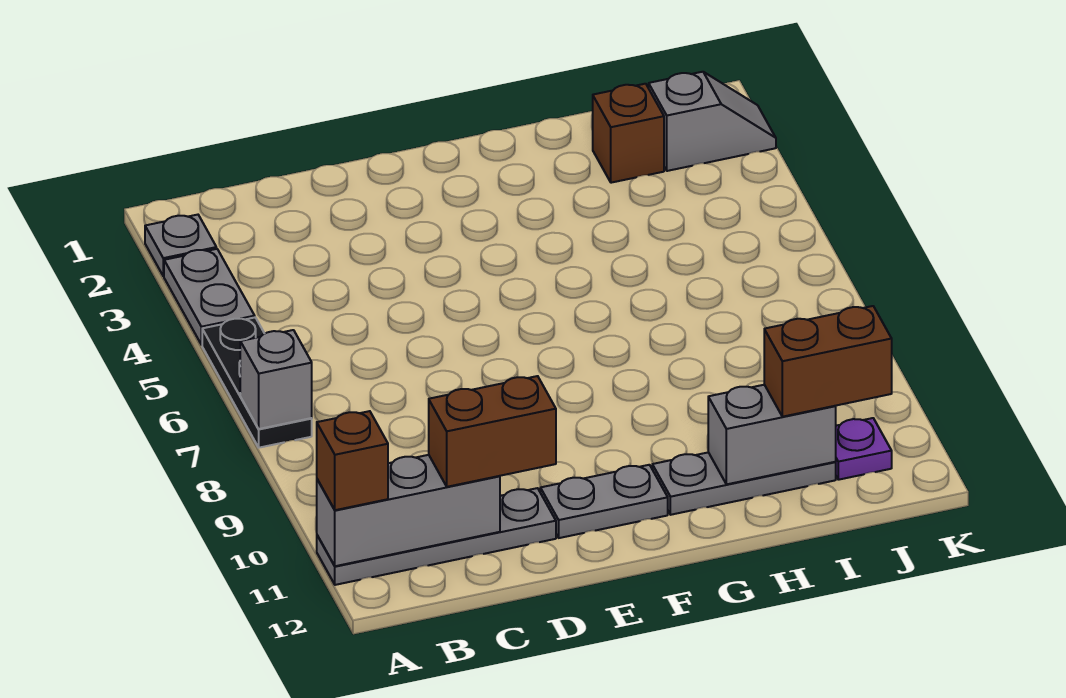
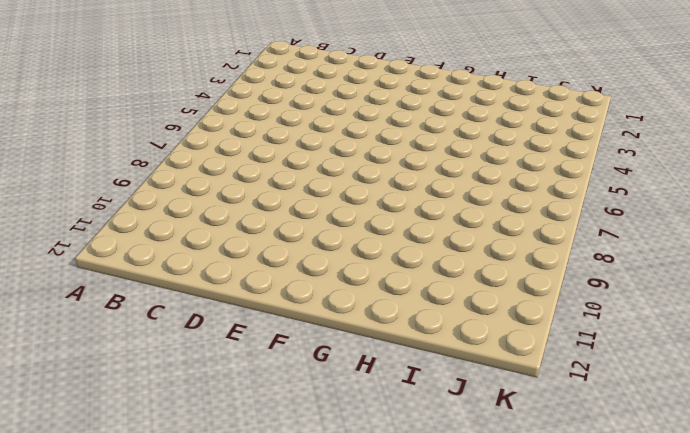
none -> grey plate A2 level 1
none -> grey plate A3:A4 level 1
none -> black plate A5:A7 level 1

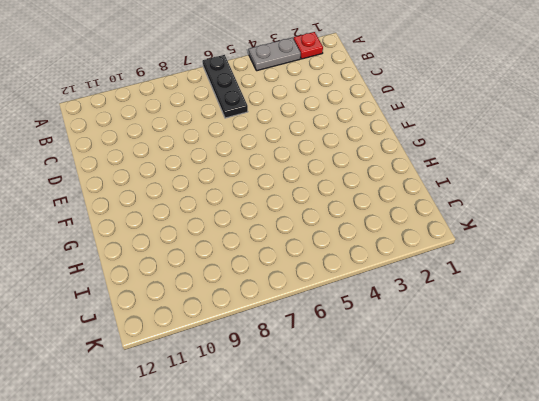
red plate A2 level 1 -> grey plate A2 level 1
black plate A6:C6 level 1 -> black plate A5:A7 level 1
none -> grey plate A11:D11 level 1
none -> grey plate E11:F11 level 1
none -> grey plate G11:I11 level 1

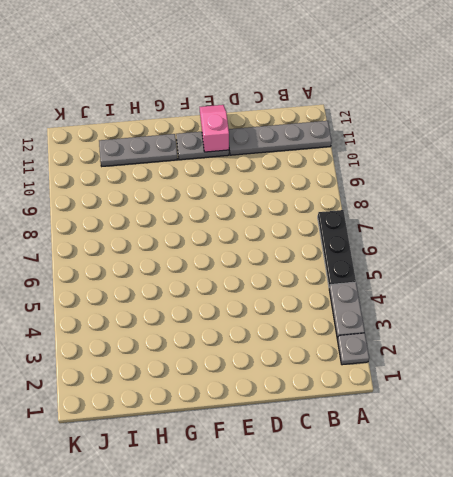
pink slope E11:E12 level 2 top 11 -> none
none -> brown brick I2 level 1
none -> grey slope J2:K2 level 1 top J
none -> purple plate J11 level 1

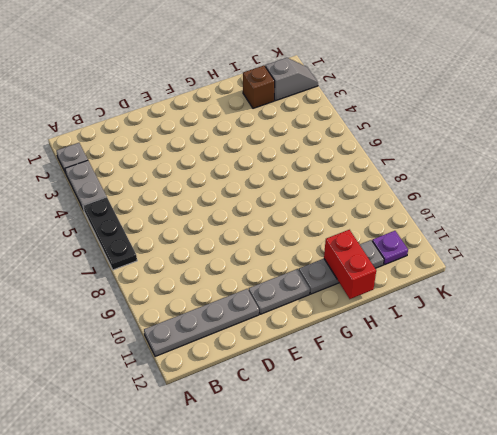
red brick H11:H12 level 2 -> grey brick H11:I11 level 2
none -> grey brick A7 level 2
none -> grey brick A11:C11 level 2
none -> brown brick A11 level 3

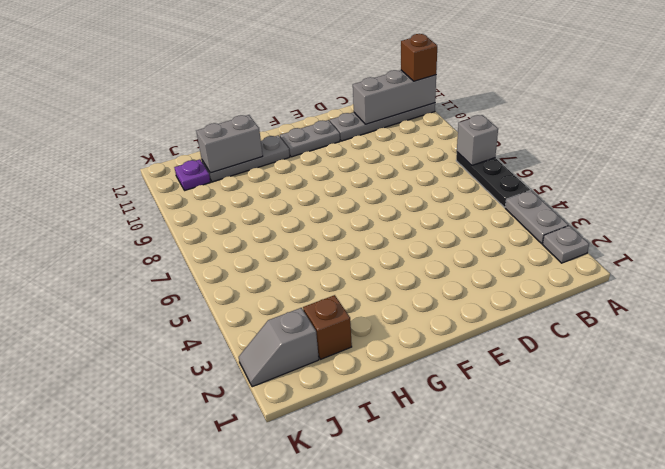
none -> brown brick C11:D11 level 3
none -> brown brick I11:J11 level 3

